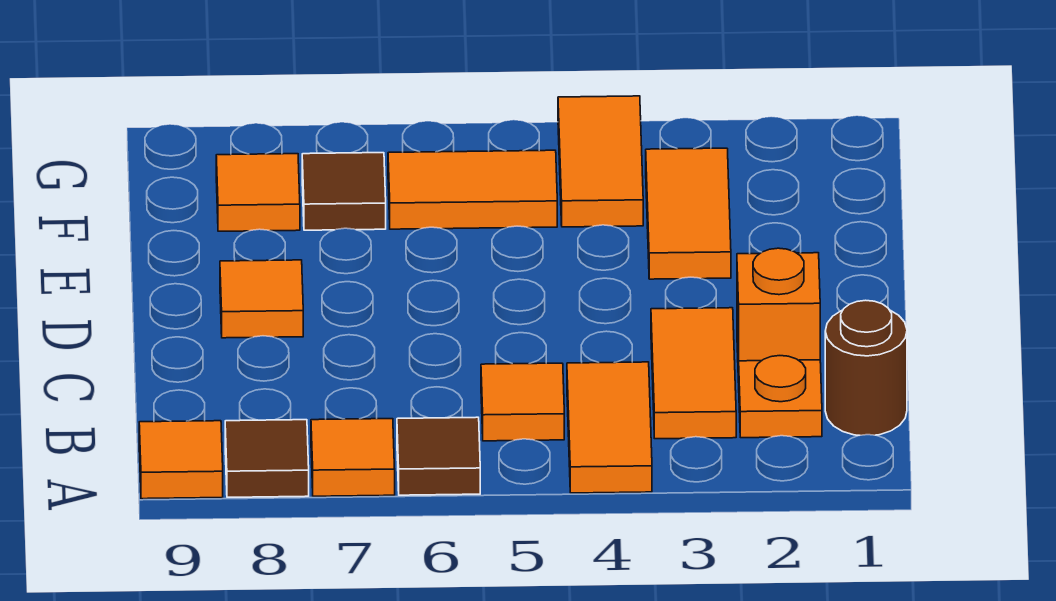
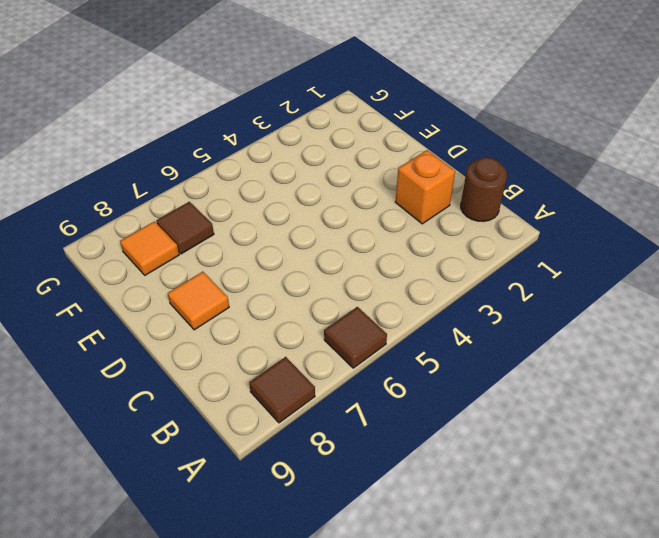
none -> orange tile A4:B4 level 1
none -> orange tile A7 level 1
none -> orange tile A9 level 1

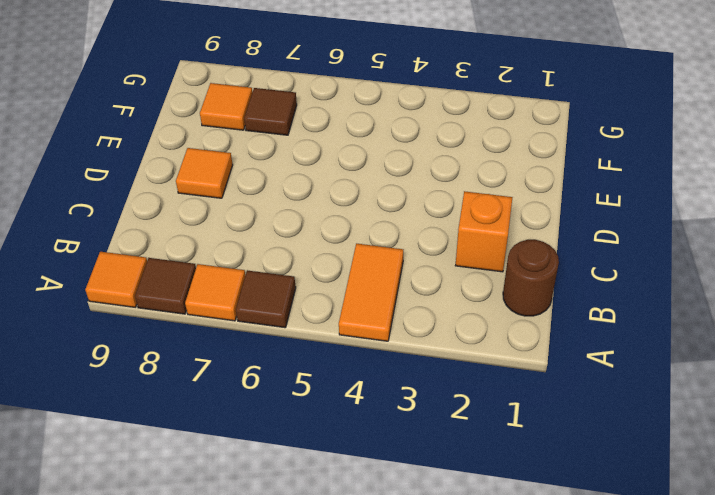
none -> orange plate B2 level 1
none -> orange tile B3:C3 level 1
none -> orange tile B5 level 1

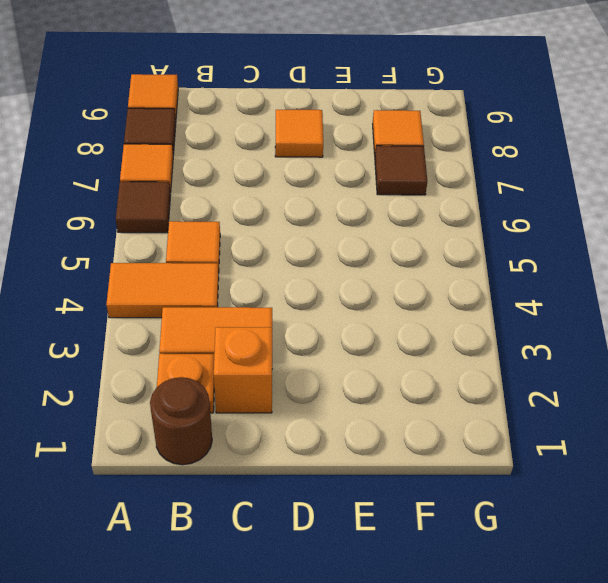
none -> orange tile E3:F3 level 1
none -> orange tile F4:G4 level 1
none -> orange tile F5:F6 level 1

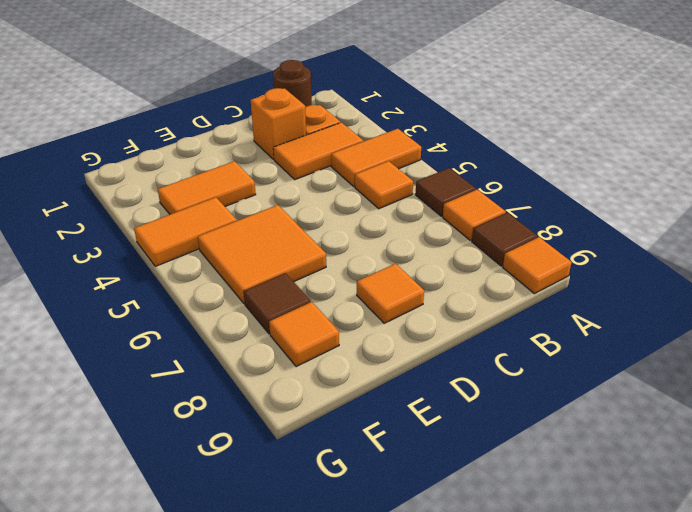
orange tile E5:F6 level 1 -> orange tile F5:F6 level 1

